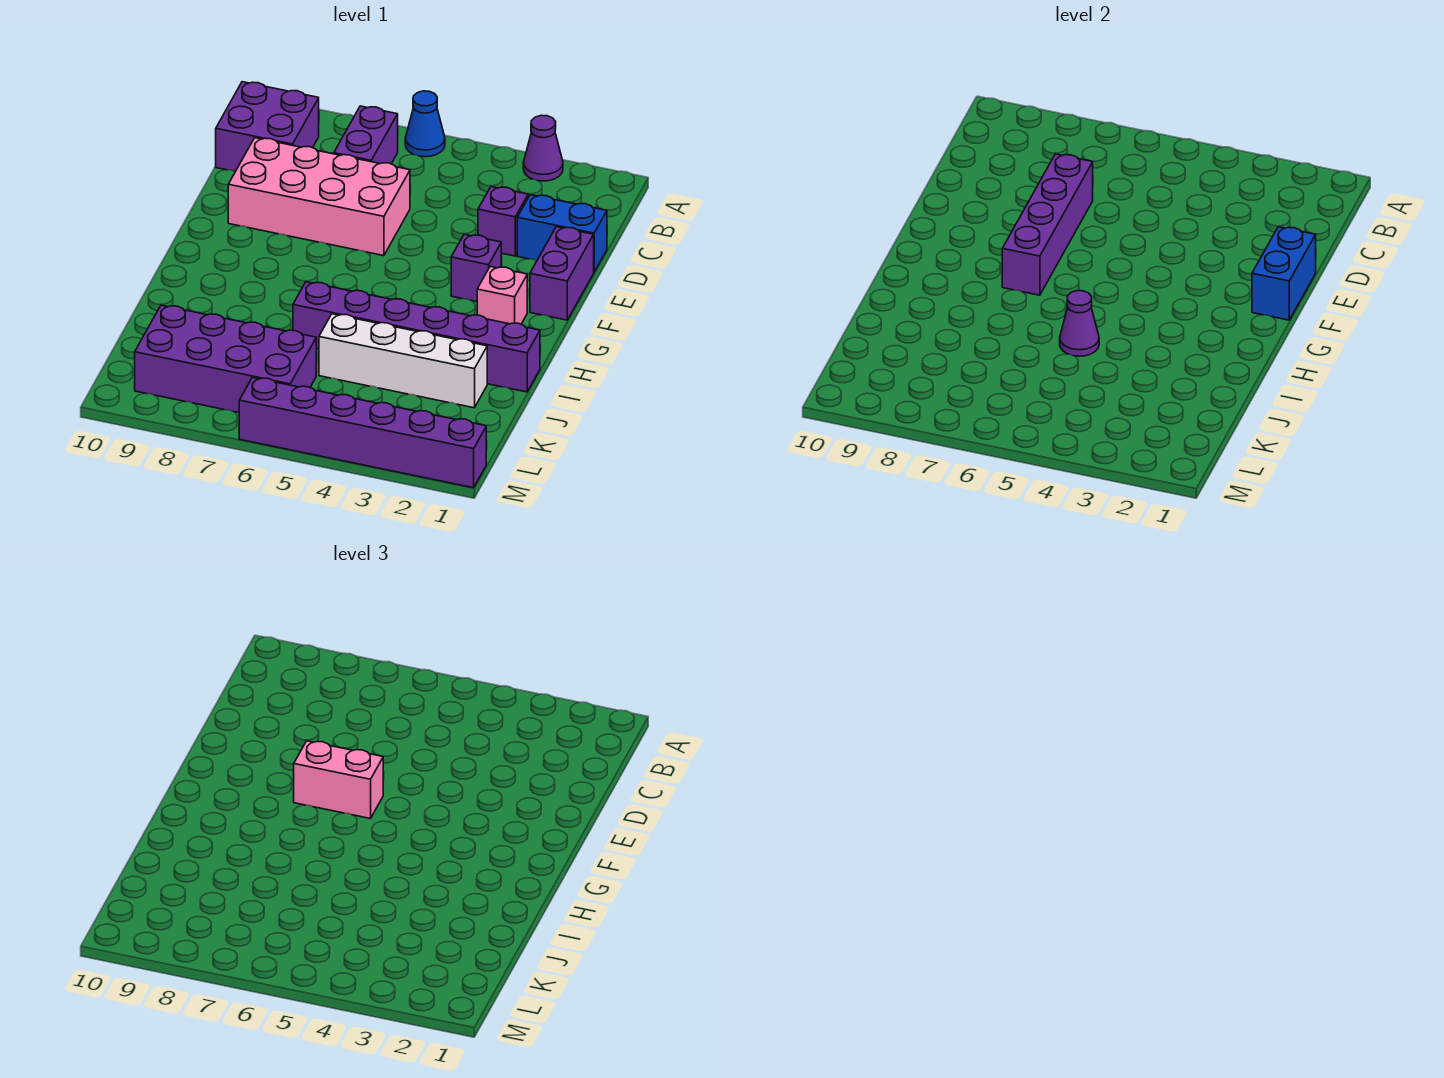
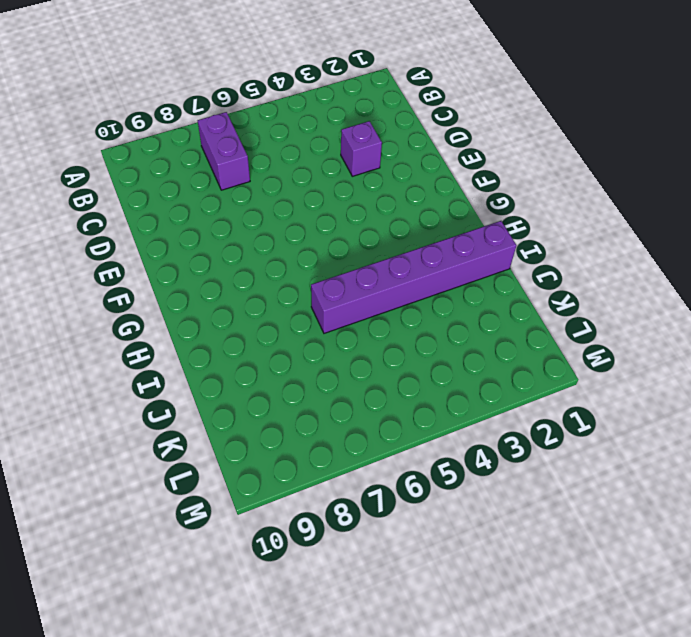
none -> purple cone A3 level 1
none -> blue cone A6 level 1
none -> purple brick B9:C10 level 1

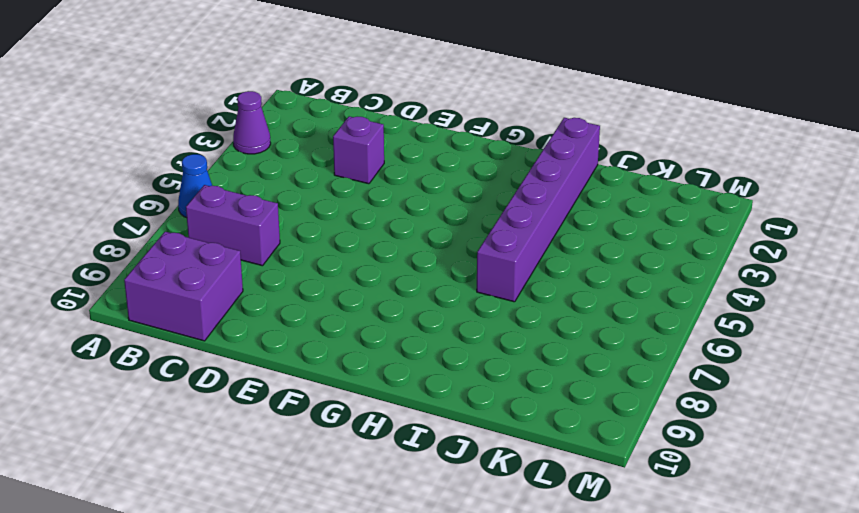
none -> blue brick D1:D2 level 1
none -> pink brick D6:E9 level 1
none -> purple brick E1:F1 level 1

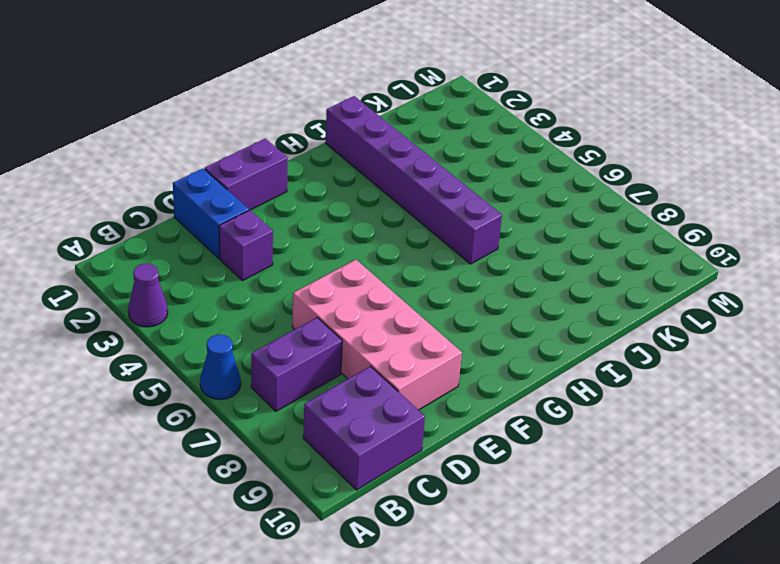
none -> purple brick F3 level 1
none -> pink brick G2 level 1
none -> white brick J2:J5 level 1

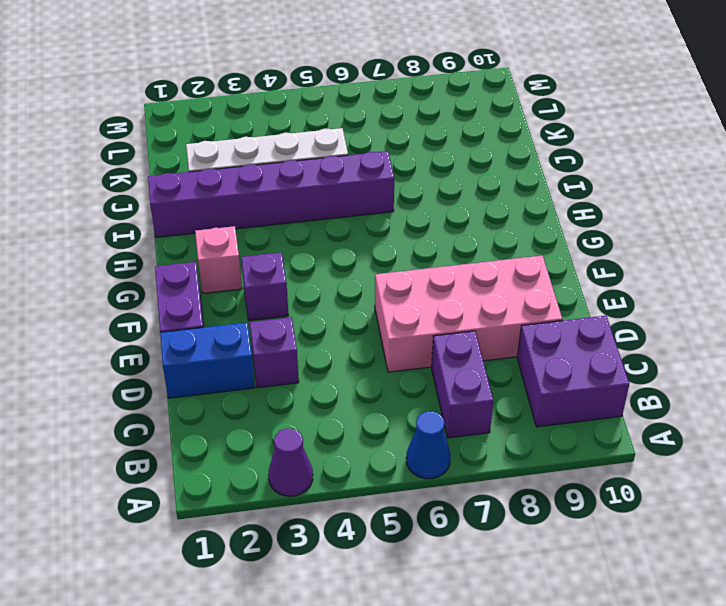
none -> purple brick K6:L9 level 1
none -> purple brick M1:M6 level 1
none -> purple brick D7:G7 level 2

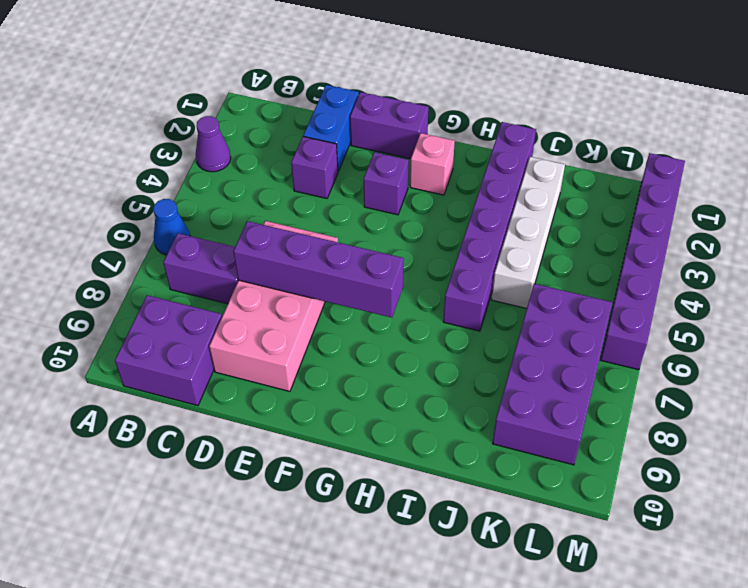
none -> blue brick E1:F1 level 2
none -> purple cone I5 level 2
none -> pink brick F6:F7 level 3

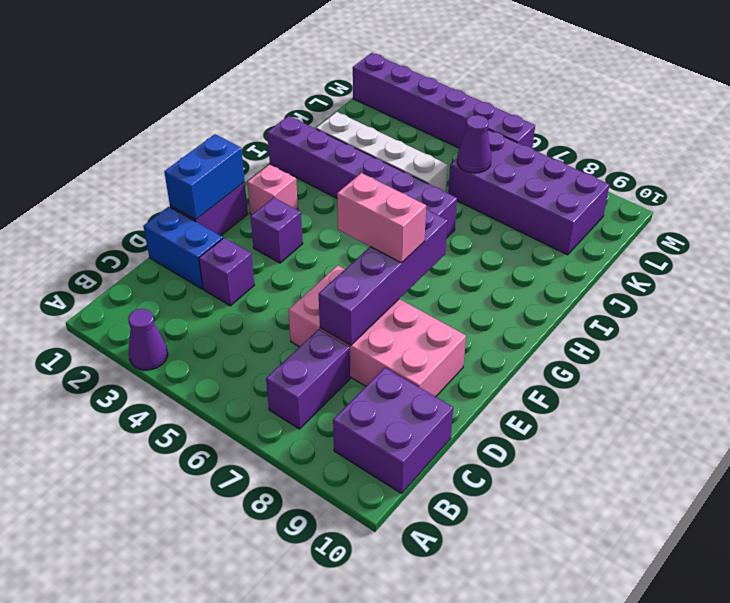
purple cone K6 level 2 -> purple cone I5 level 2
none -> blue cone A6 level 1

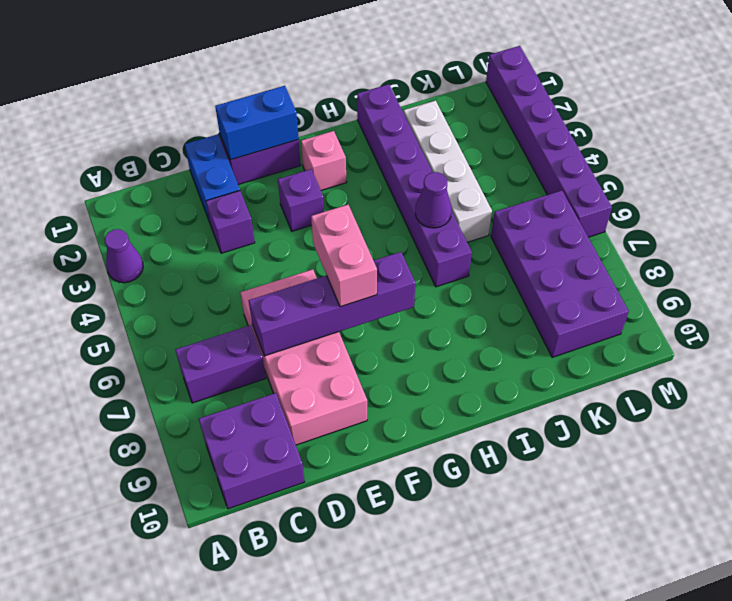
none -> blue cone A6 level 1

